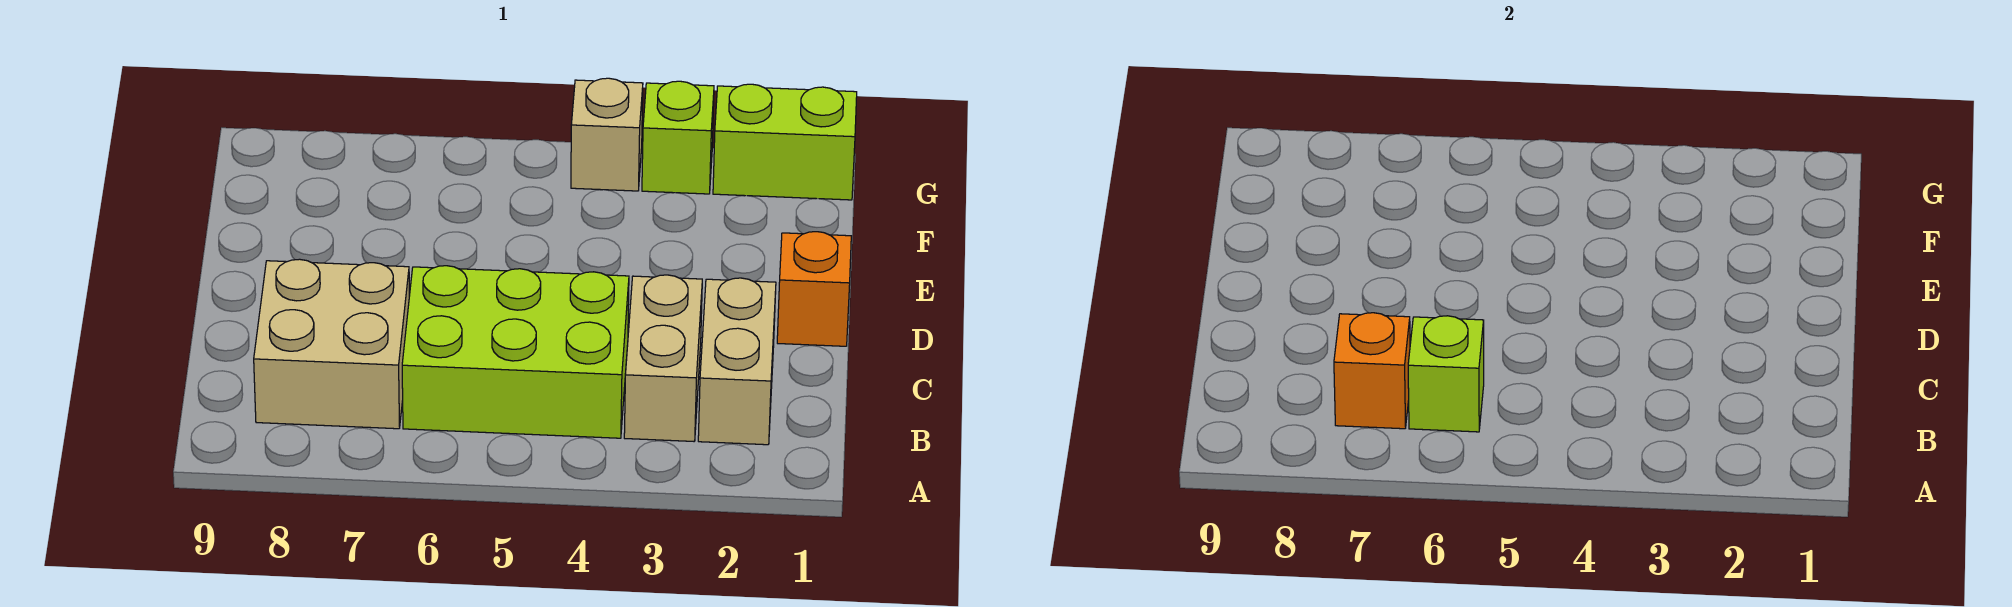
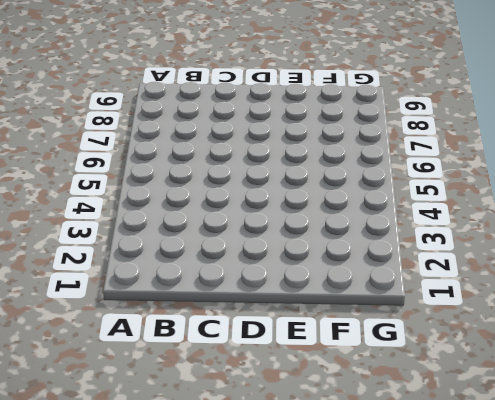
none -> tan brick B2:C2 level 1
none -> tan brick B3:C3 level 1

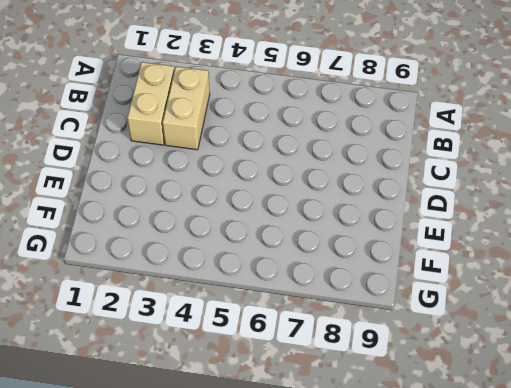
none -> lime brick B4:C6 level 1
none -> tan brick B7:C8 level 1

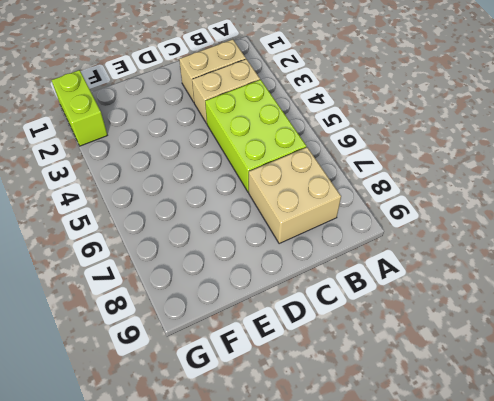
none -> orange brick D1 level 1
none -> lime brick G3 level 1

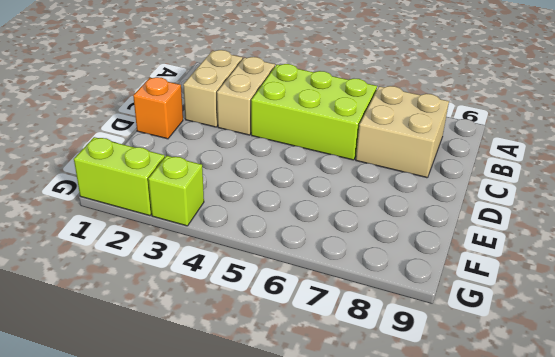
none -> tan brick G4 level 1
none -> lime brick B6 level 2

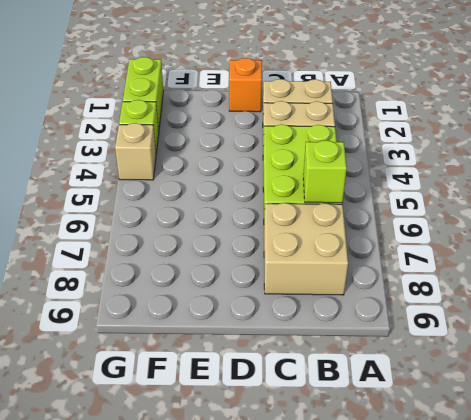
none -> orange brick B7 level 2

